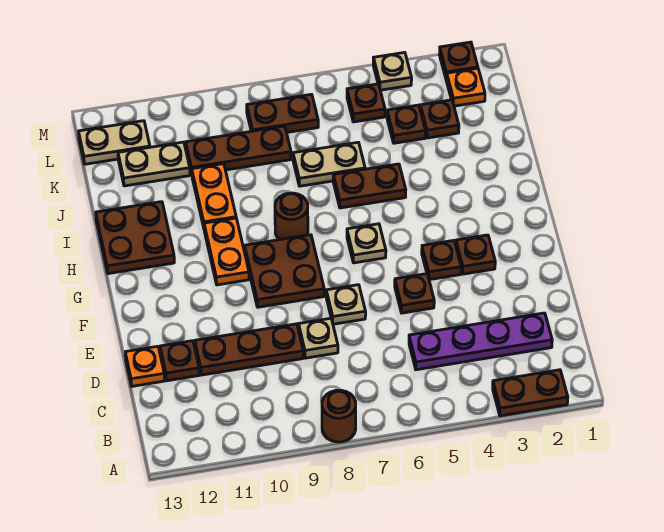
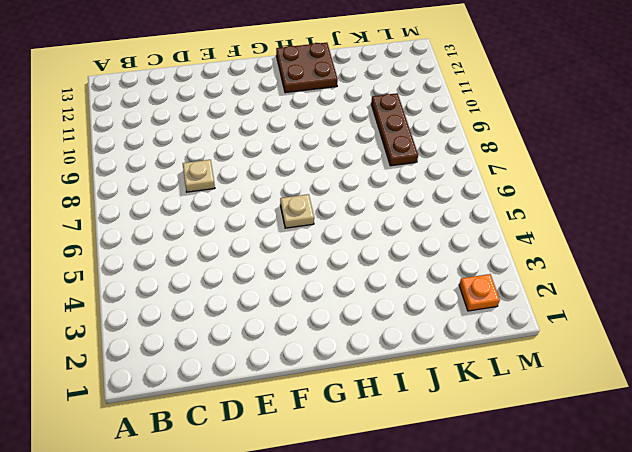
none -> brown plate A2:A3 level 1
none -> brown round brick A8 level 1
none -> purple plate C2:C5 level 1

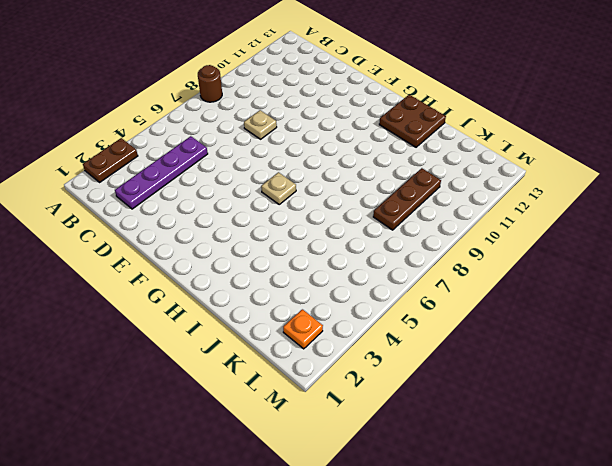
none -> brown plate D9:D11 level 1
none -> brown plate D12 level 1
none -> orange plate D13 level 1

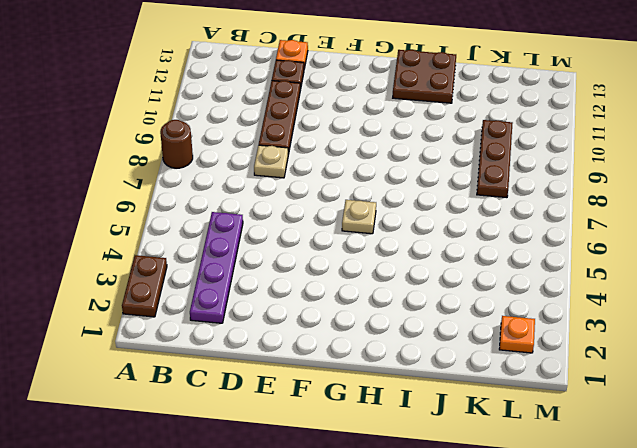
none -> brown plate E5 level 1
none -> tan plate E7 level 1
none -> brown plate F3 level 1

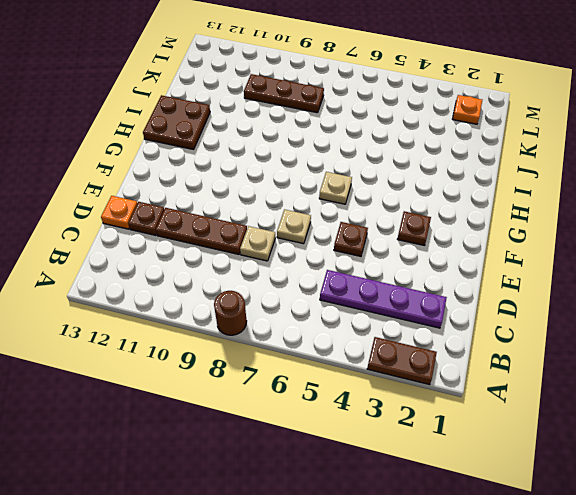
none -> brown plate F4 level 1
none -> brown plate F8:G9 level 1
none -> orange plate G10:H10 level 1

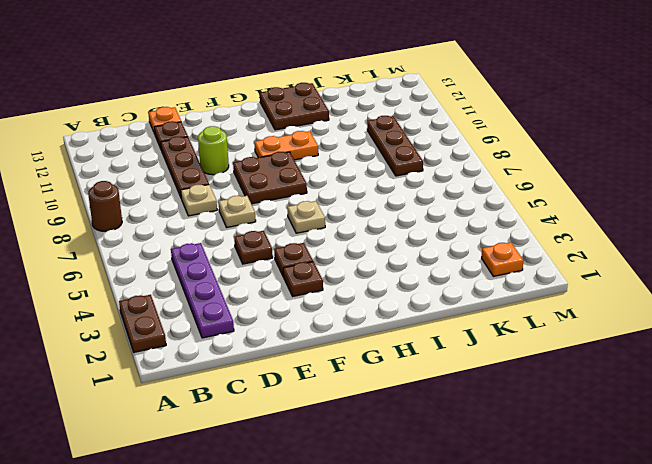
lime round brick E10 level 1 -> none
none -> brown round brick H8 level 1
none -> brown plate I5:I6 level 1
none -> orange plate I10:J10 level 1

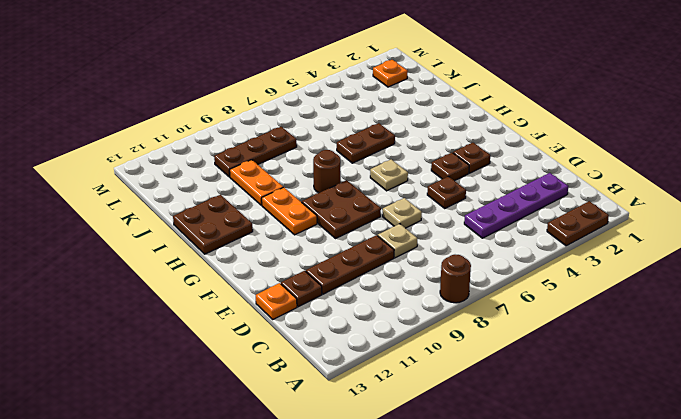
none -> tan plate J6:J7 level 1
none -> brown plate K3 level 1
none -> brown plate K4 level 1

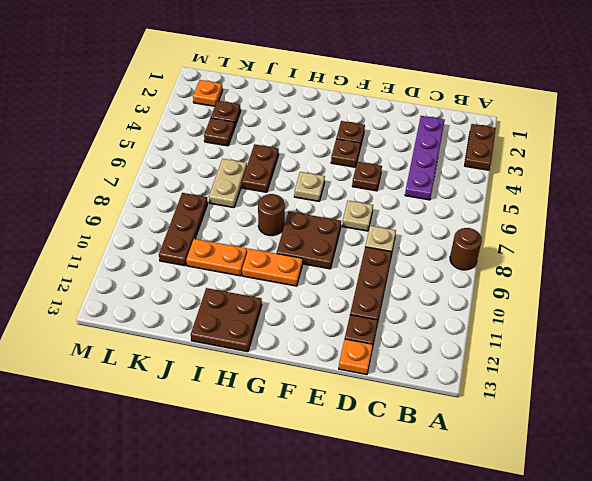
none -> tan plate K11:K12 level 1
none -> brown plate L5 level 1
none -> brown plate L7:L8 level 1

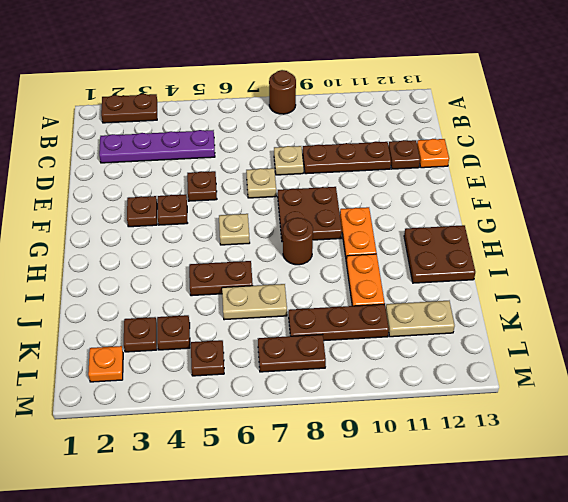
none -> tan plate L12:L13 level 1
none -> brown plate M2 level 1
none -> tan plate M4 level 1

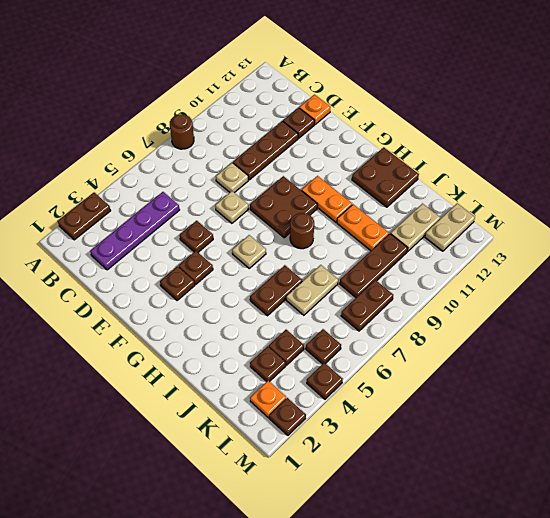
brown plate M4 level 1 -> tan plate M4 level 1

